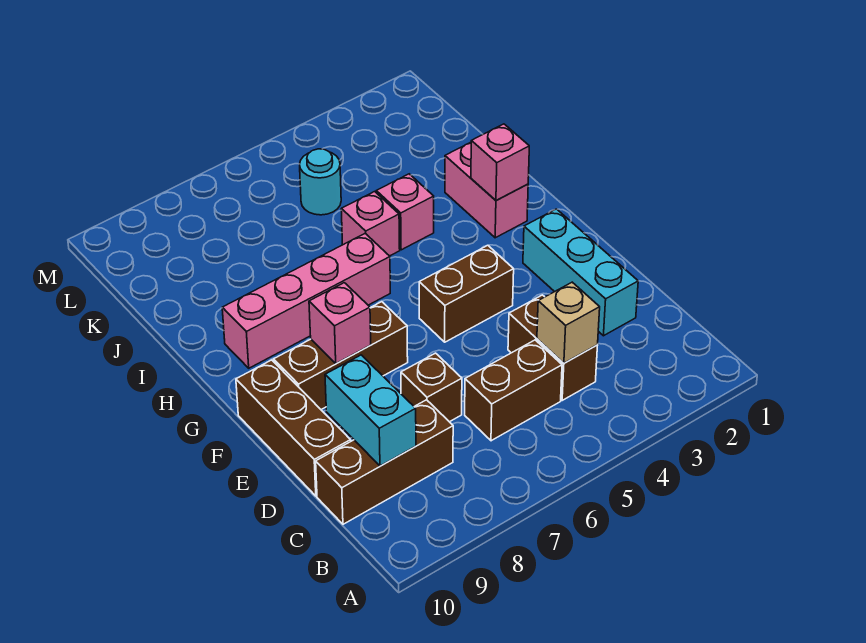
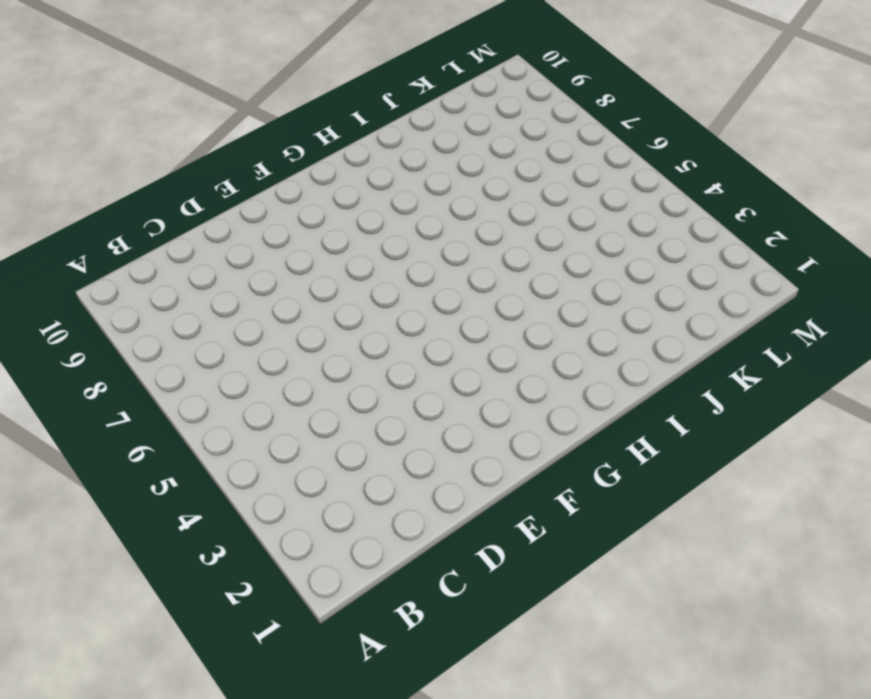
none -> brown brick C4:D4 level 1
none -> brown brick C5:C6 level 1
none -> brown brick C8:C10 level 1

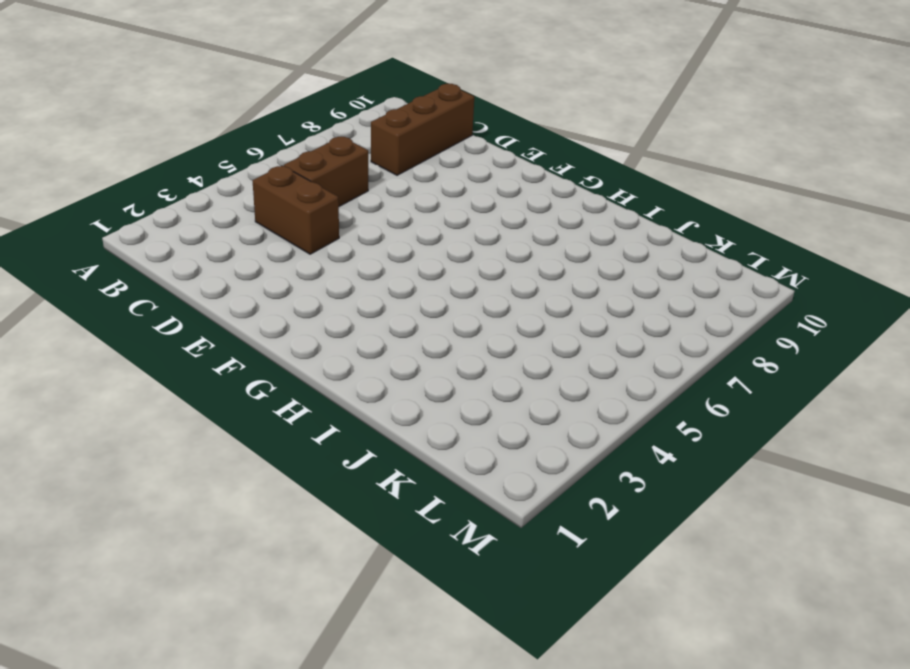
none -> cyan brick D2:F2 level 1
none -> brown brick D7 level 1
none -> brown brick D10:F10 level 1

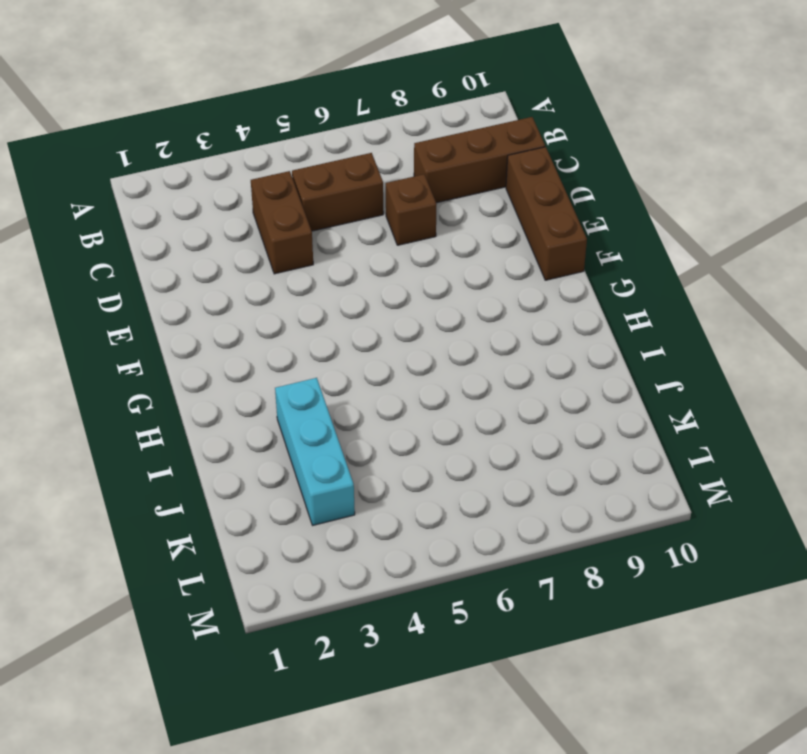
cyan brick I3:K3 level 1 -> cyan brick D2:F2 level 1
none -> brown brick F4:F5 level 1
none -> brown brick F7:F9 level 1
none -> pink brick H2:I2 level 1

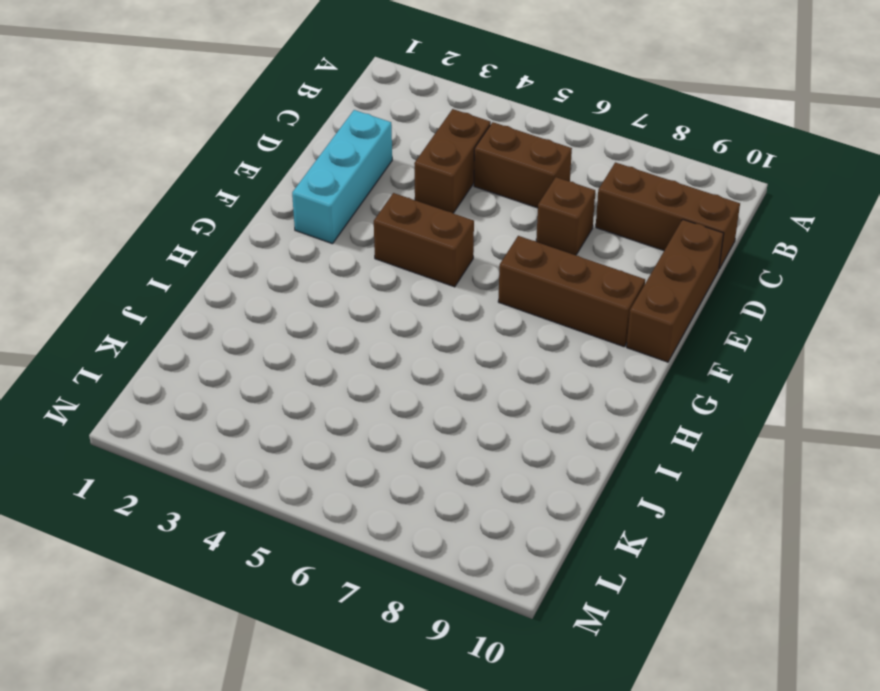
none -> pink brick H2:I2 level 1
none -> pink brick H6:H9 level 1
none -> pink brick I4 level 1

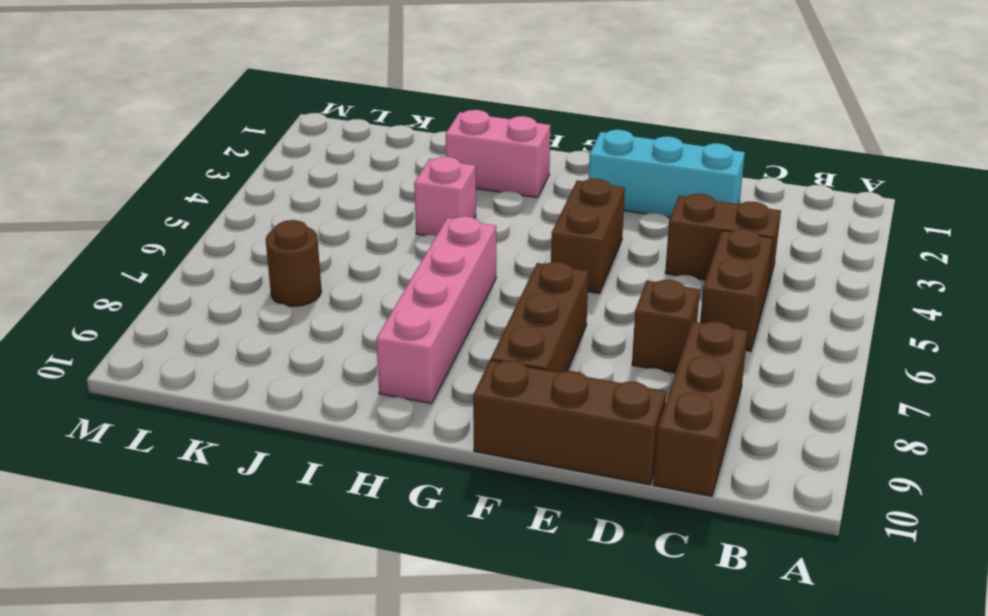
brown round brick K7 level 1 -> none
none -> pink brick I5 level 1
none -> cyan round brick K5 level 1
none -> tan brick C4 level 2

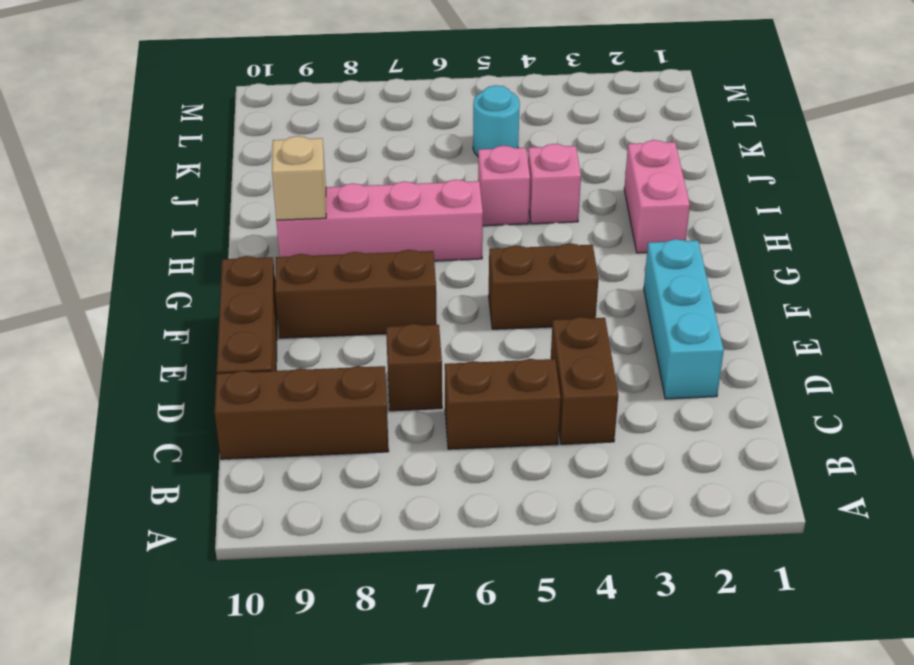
tan brick H9 level 2 -> tan brick C4 level 2
none -> cyan brick C9:D9 level 2
none -> pink brick F8 level 2
none -> pink brick H2 level 2

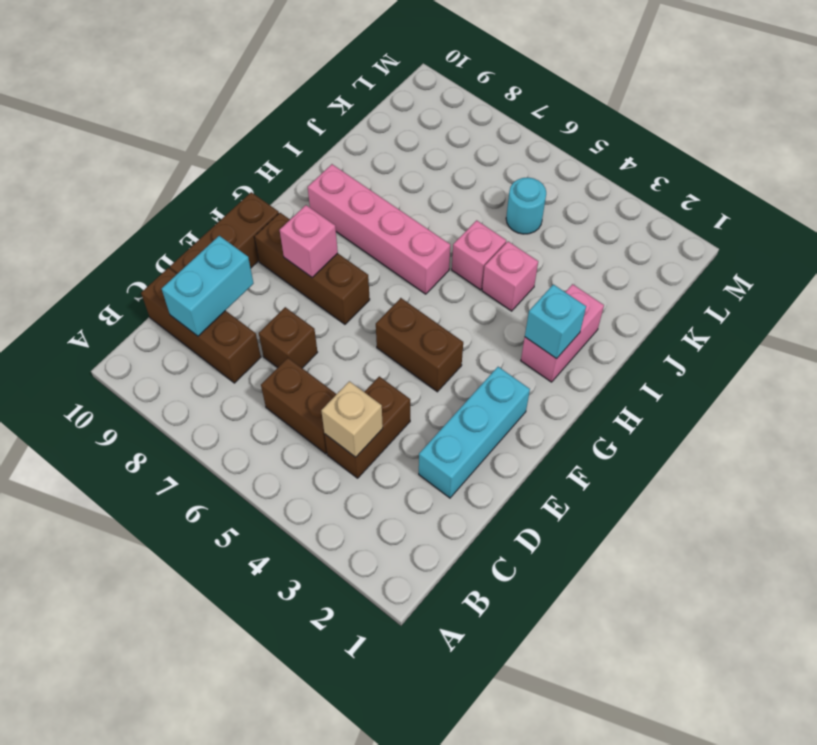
cyan brick H2 level 2 -> pink brick H2 level 2

